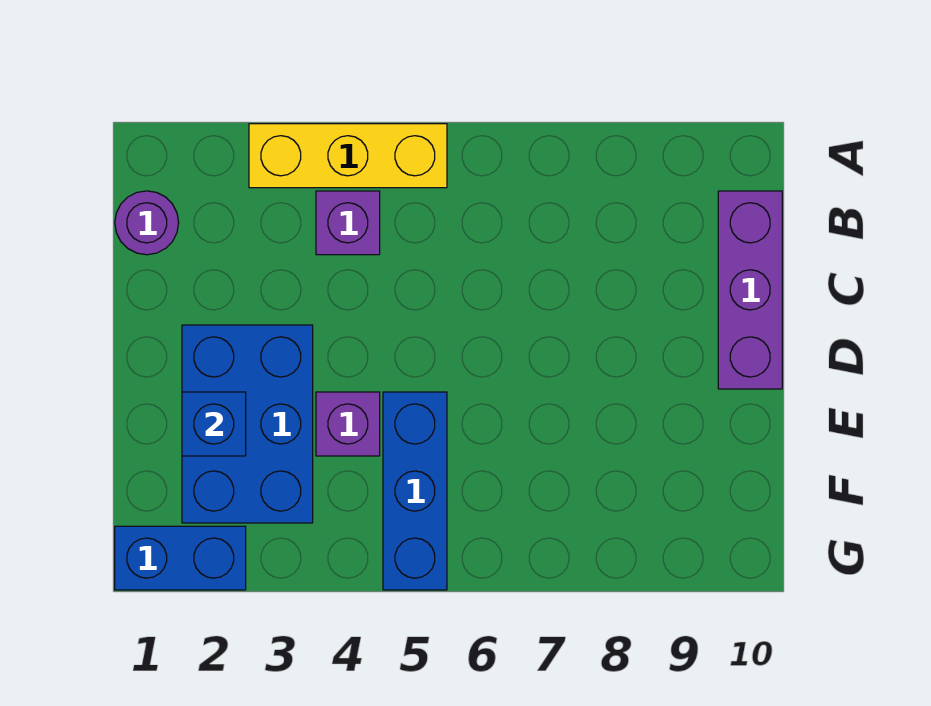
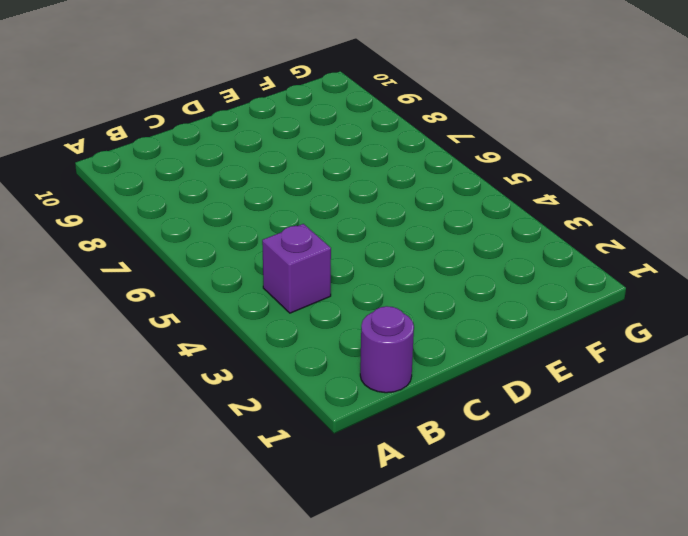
none -> yellow brick A3:A5 level 1
none -> purple brick B10:D10 level 1

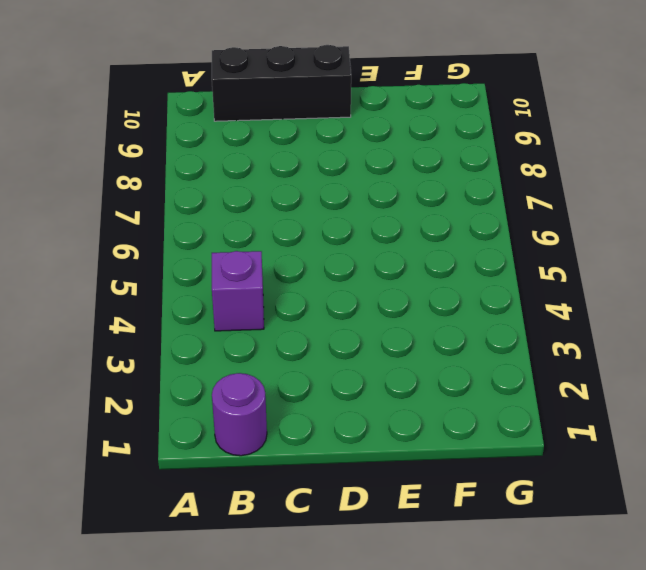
black brick B10:D10 level 1 -> purple brick B10:D10 level 1
none -> yellow brick A3:A5 level 1
none -> blue brick D2:F3 level 1

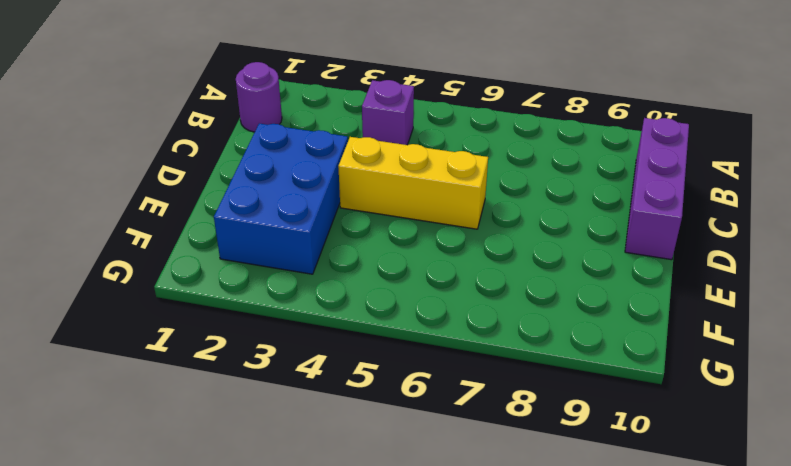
yellow brick D4:D6 level 1 -> yellow brick A3:A5 level 1
none -> purple brick E4 level 1
none -> blue brick E5:G5 level 1

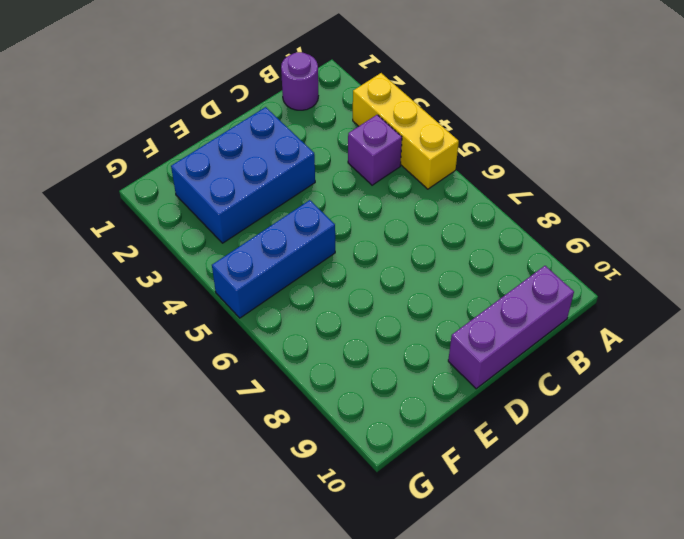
none -> purple brick E4 level 1
none -> blue brick G1:G2 level 1

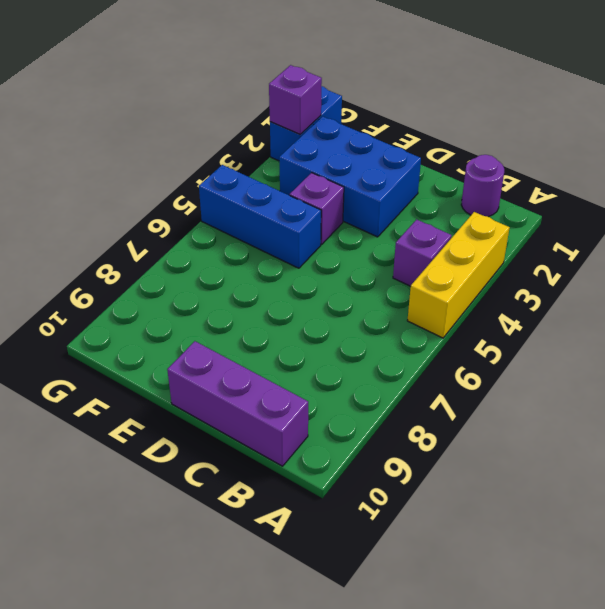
purple brick G2 level 2 -> none
none -> blue brick E2 level 2

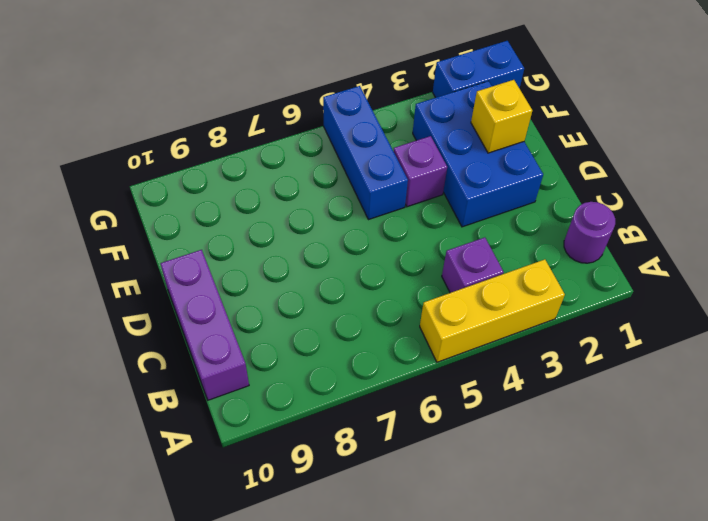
yellow brick E2 level 2 -> blue brick E2 level 2

